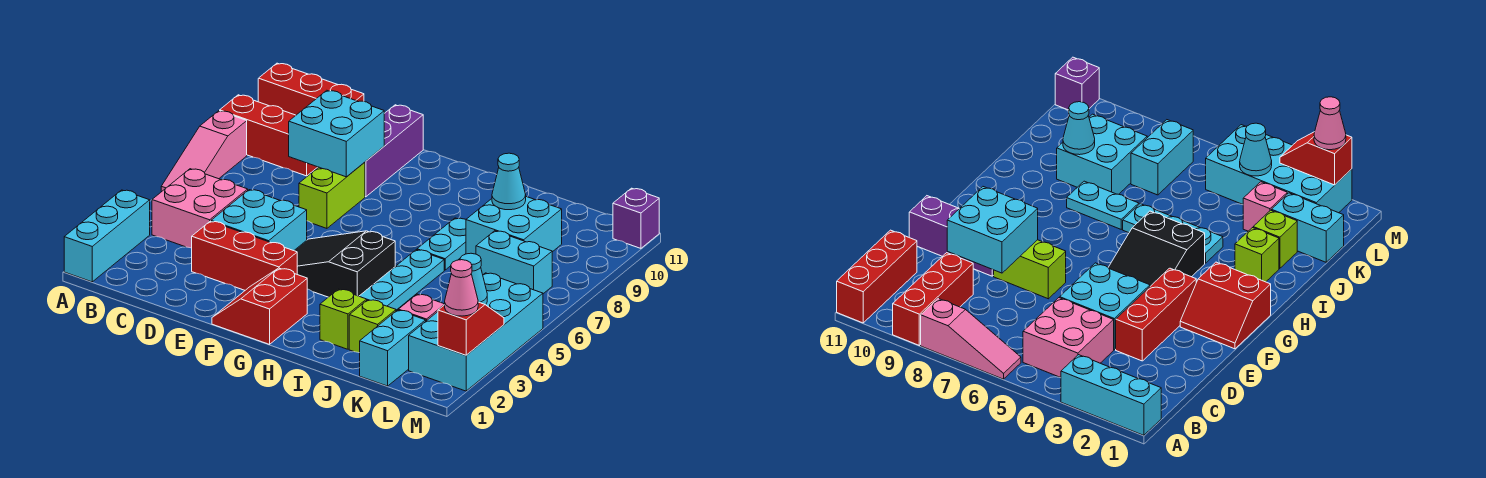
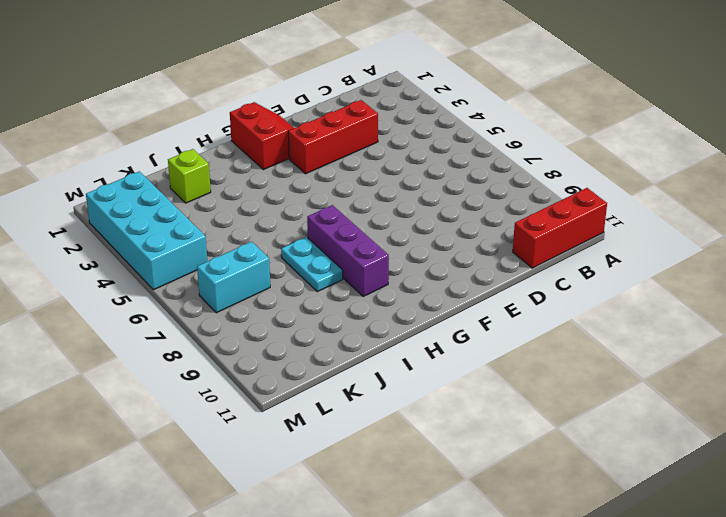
purple brick H7:H9 level 1 -> purple brick E9:E11 level 1
none -> cyan brick A1:A3 level 1
none -> pink slope A6:A8 level 1 top 8
none -> red brick A9:C9 level 1

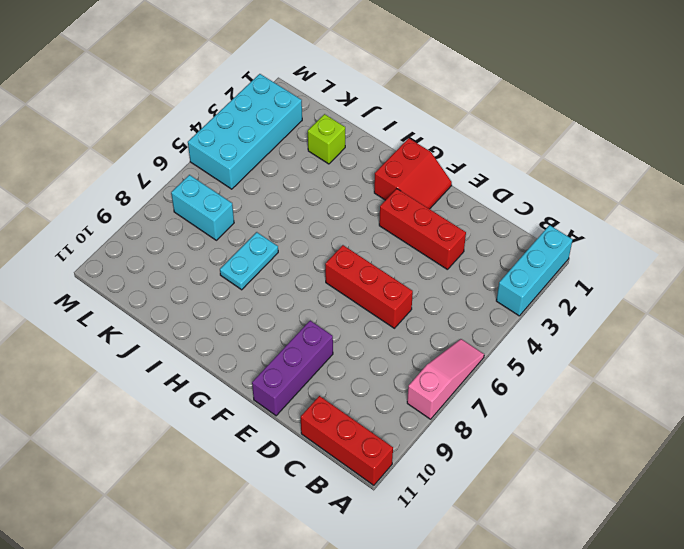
red brick D6:F6 level 1 -> red brick A9:C9 level 1
none -> pink brick B4:C5 level 1
none -> cyan brick D4:E5 level 1
none -> lime brick E7:E8 level 1

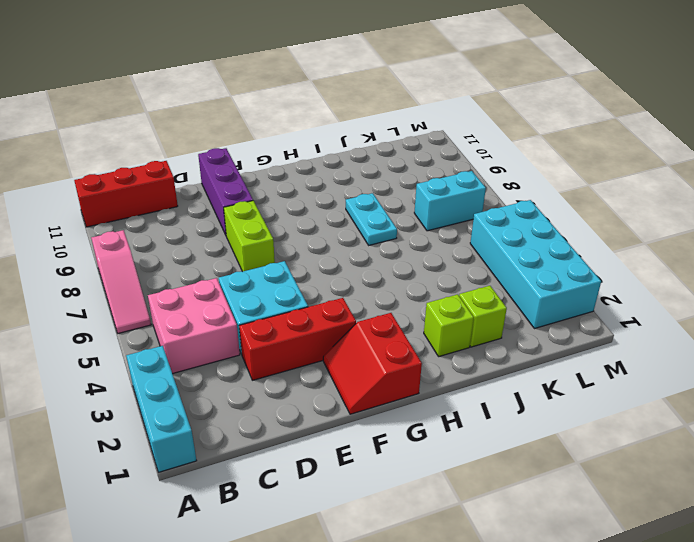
none -> red brick A9:C9 level 1
none -> black slope F4:H5 level 1 top H
none -> cyan plate I4:I6 level 1

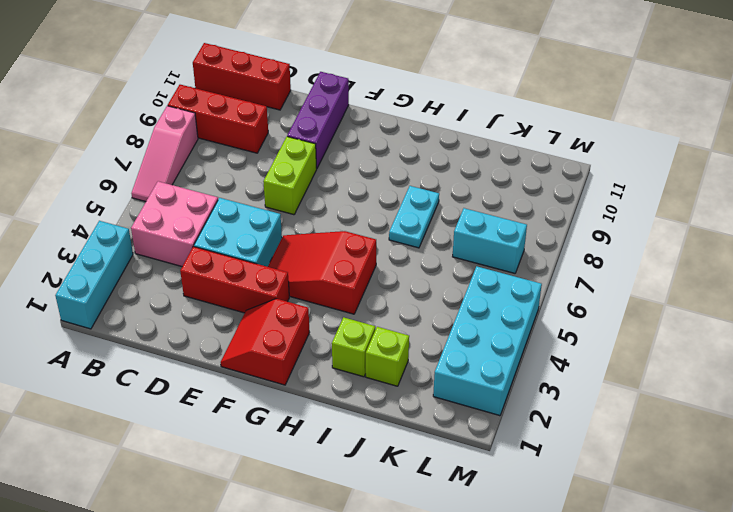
red slope F4:H5 level 1 top H -> black slope F4:H5 level 1 top H
none -> cyan plate I4:I6 level 1
none -> cyan brick J8:K9 level 1
none -> cyan brick K1:K2 level 1

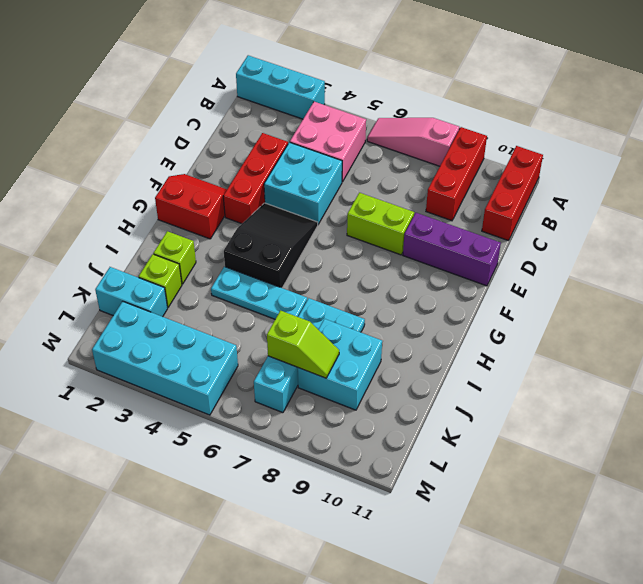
lime slope K7:K8 level 2 top 7 -> none
none -> pink brick K3 level 1
none -> purple brick M11 level 1
none -> cyan brick D8:E9 level 2

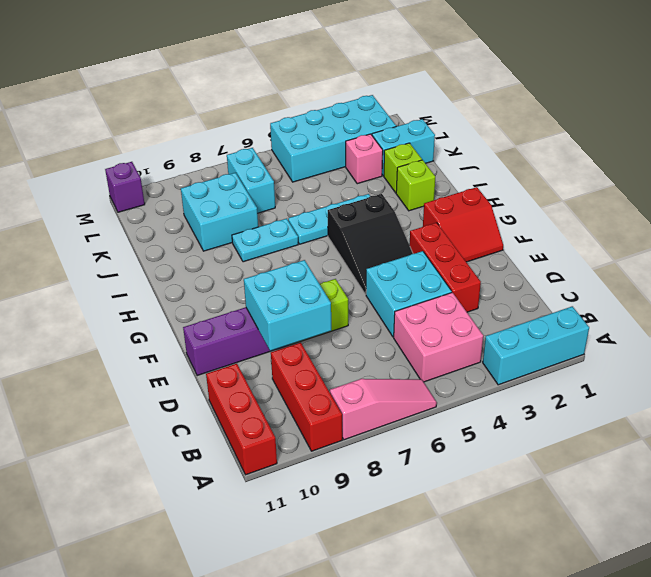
none -> cyan cone J9 level 2
none -> cyan cone L4 level 2
none -> red slope M2:M3 level 2 top 2

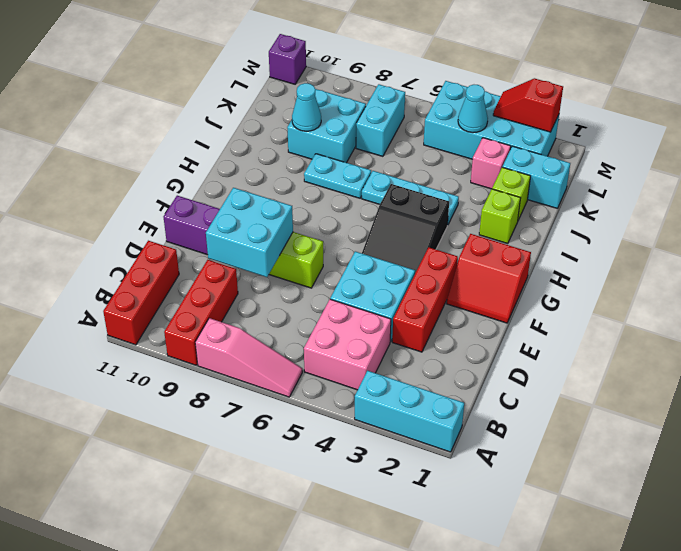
none -> pink cone M2 level 3

